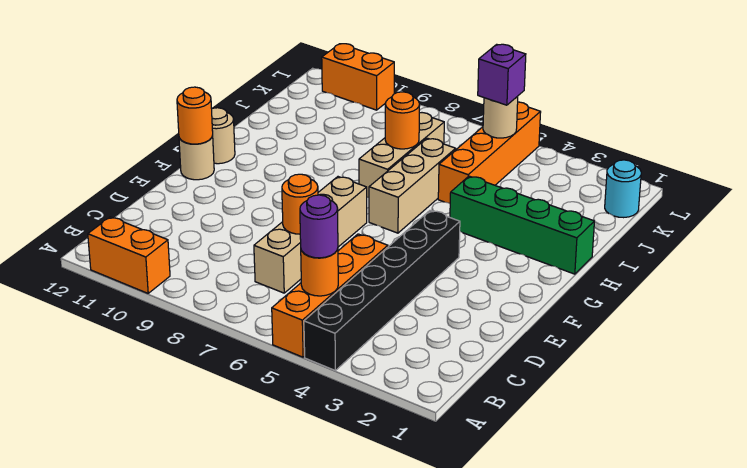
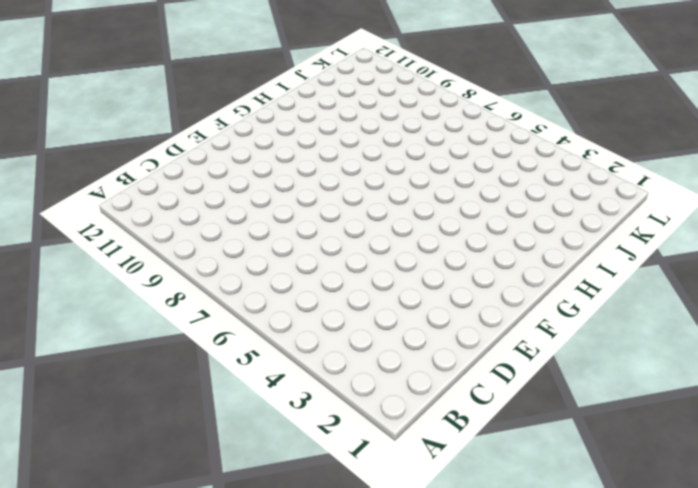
none -> black brick A4:F4 level 1
none -> orange brick A5:D5 level 1
none -> orange brick A10:A11 level 1

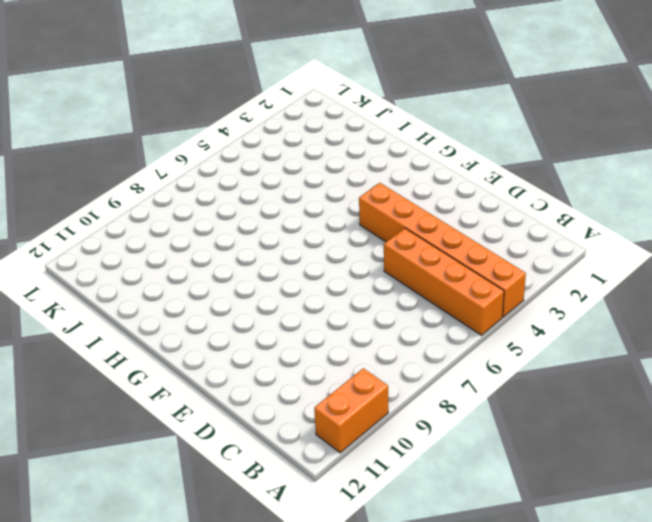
orange brick A4:F4 level 1 -> black brick A4:F4 level 1
none -> tan brick C7:F7 level 1
none -> tan round brick F12 level 1
none -> tan brick G6:I6 level 1

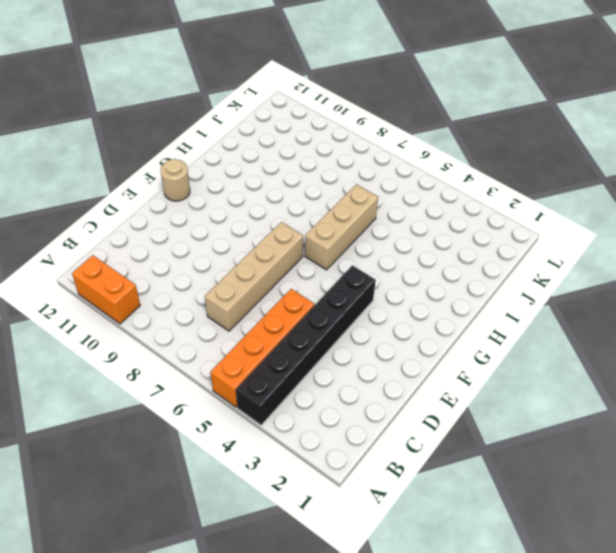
none -> tan round brick G12 level 1
none -> green brick H1:H4 level 1
none -> tan brick H7:J7 level 1

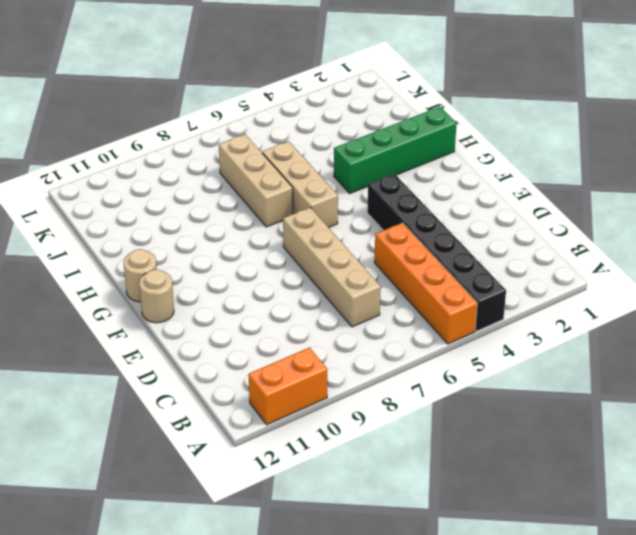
none -> orange brick I5:L5 level 1
none -> cyan round brick K1 level 1
none -> orange brick L10:L11 level 1

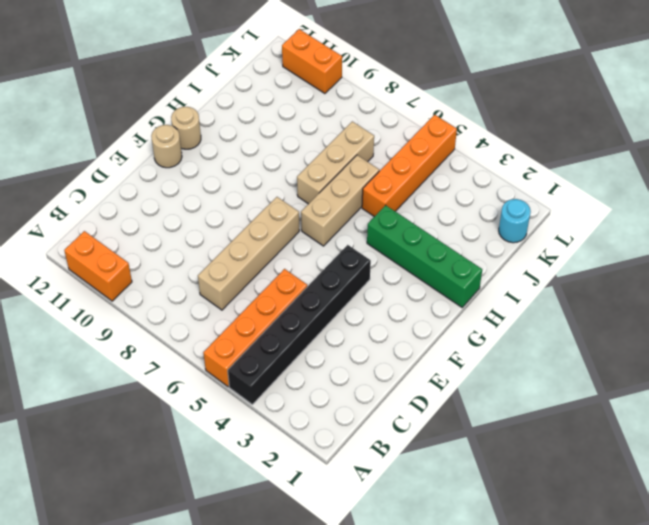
none -> orange round brick B5 level 2
none -> orange round brick D7 level 2
none -> orange round brick F12 level 2

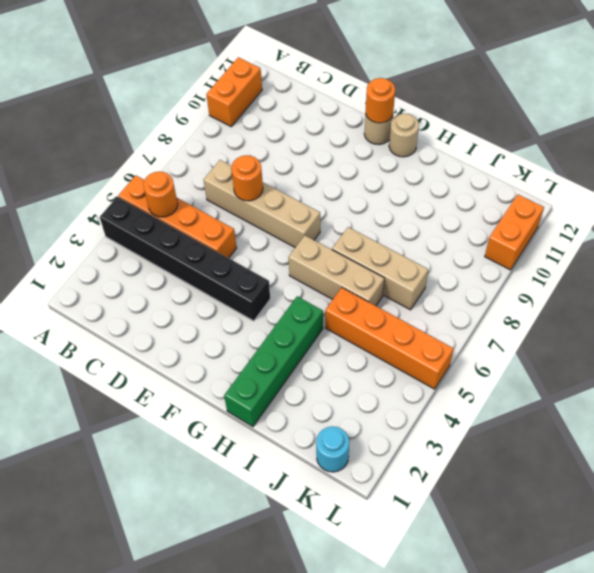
none -> orange round brick I7 level 2
none -> tan round brick K5 level 2
none -> purple round brick B5 level 3

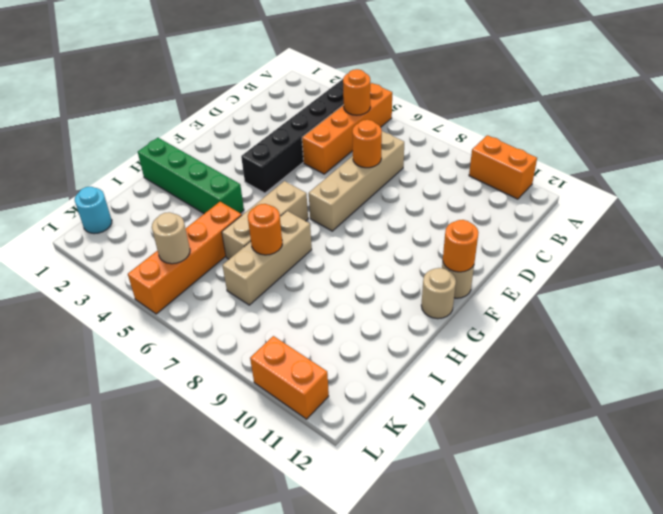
none -> purple round brick B5 level 3
none -> purple brick K5 level 3

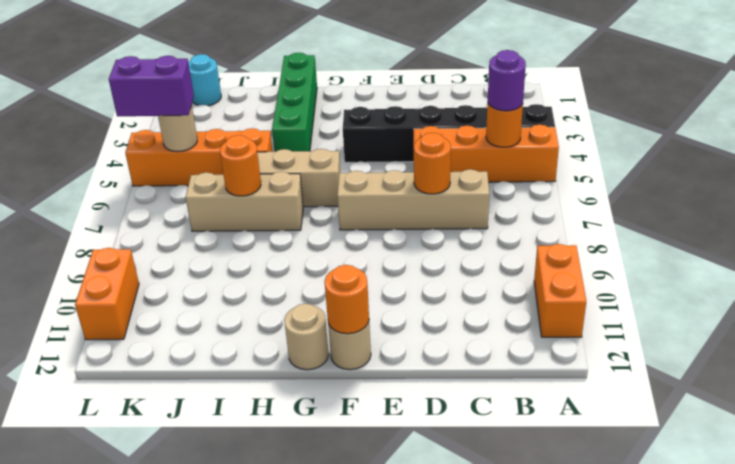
purple brick K5:L5 level 3 -> purple brick K5 level 3

